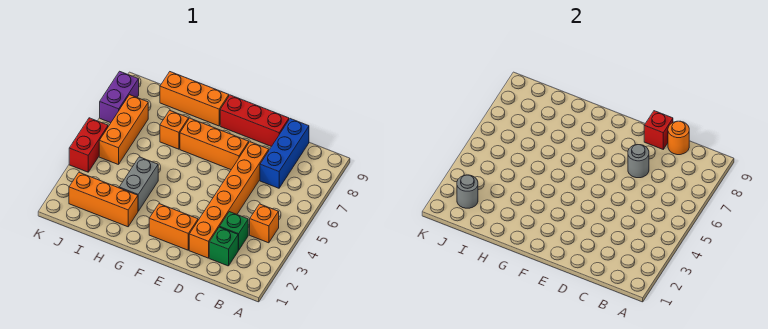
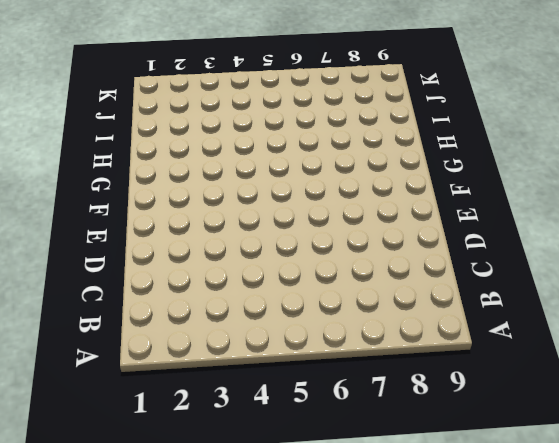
none -> orange brick B4 level 1
none -> green brick C2 level 1
none -> green brick C3 level 1

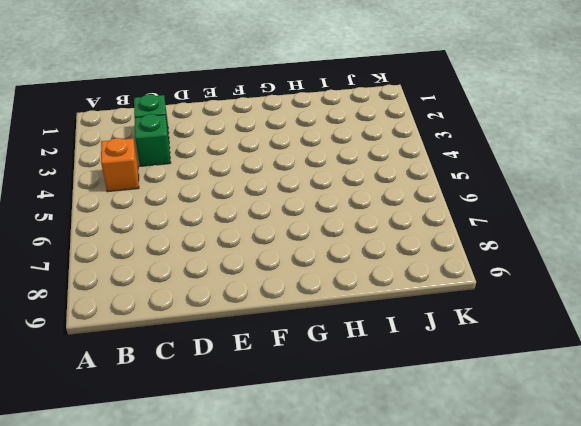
none -> blue brick C7:C9 level 1
none -> orange brick D2:D7 level 1
none -> red brick D9:F9 level 1

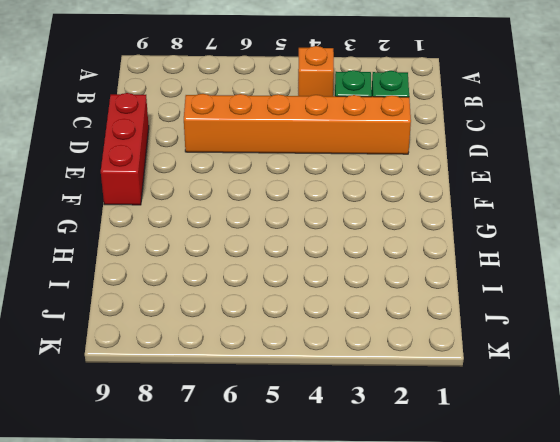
none -> blue brick C7:C9 level 1
none -> orange brick E2:F2 level 1
none -> orange brick E7:G7 level 1

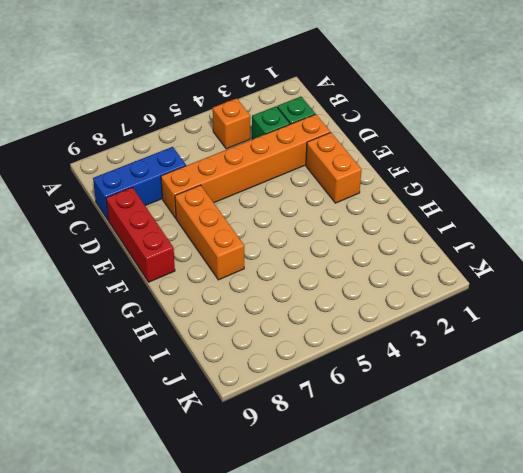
none -> orange brick G9:I9 level 1
none -> orange brick H2:J2 level 1
none -> grey brick H3:H4 level 1

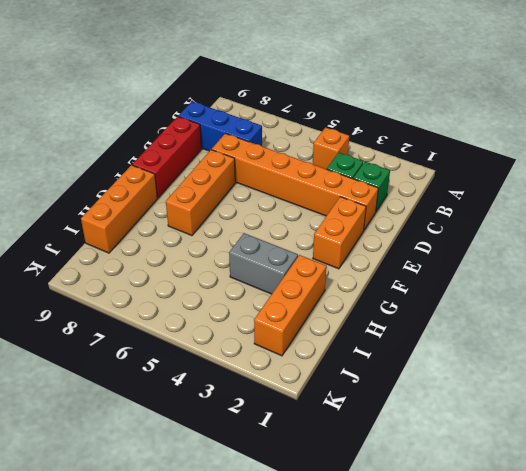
none -> orange brick H7 level 1
none -> orange brick J5:J7 level 1
none -> red brick K4:K5 level 1

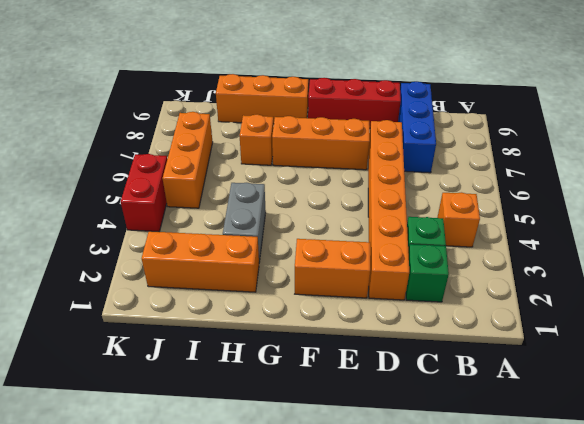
none -> purple brick K7:K8 level 1
none -> orange round brick C9 level 2
none -> grey round brick D7 level 2

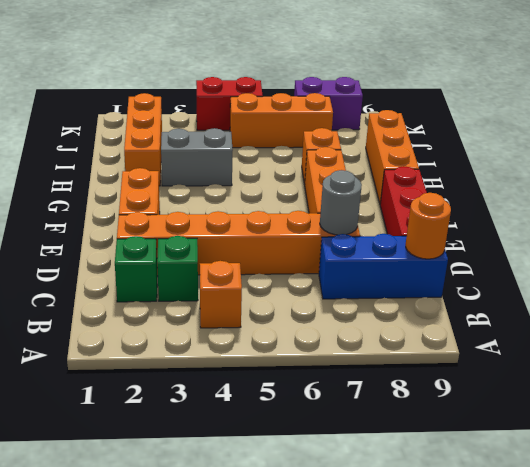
none -> red brick D9 level 2
none -> grey round brick J2 level 2

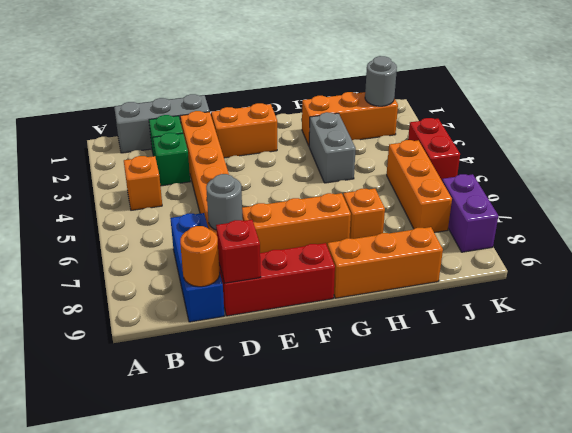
grey brick B1:D1 level 1 -> none

